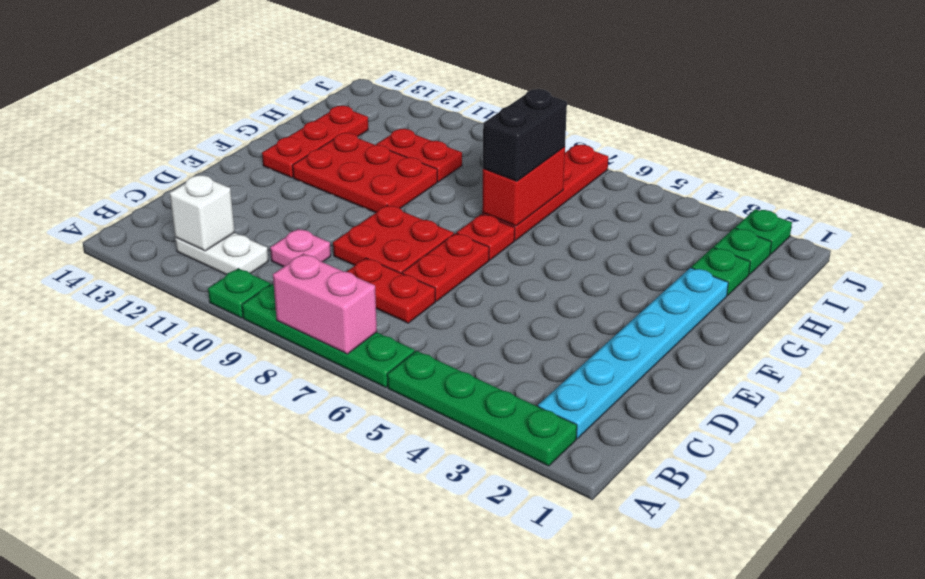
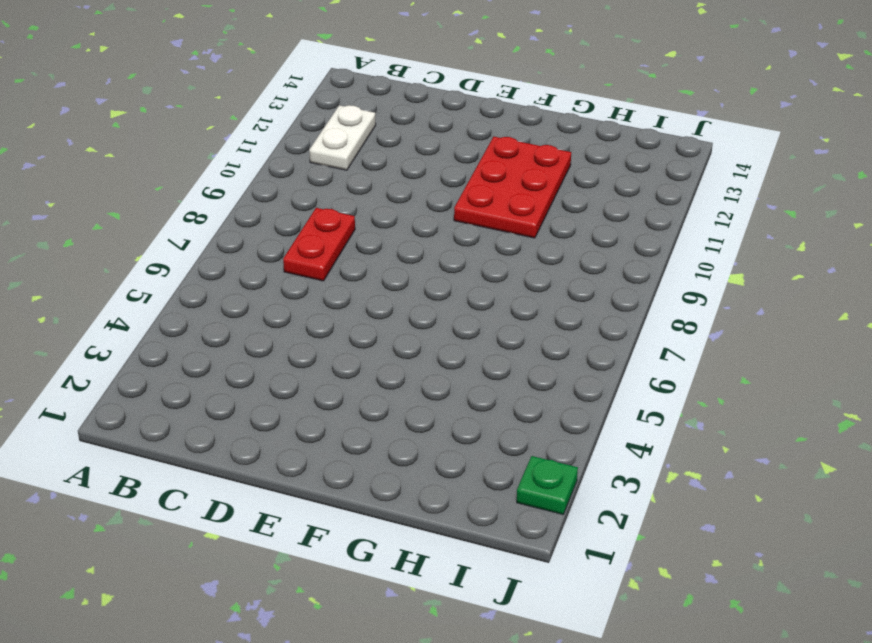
none -> green plate A2:A5 level 1
none -> green plate A6:A9 level 1
none -> green plate A10 level 1

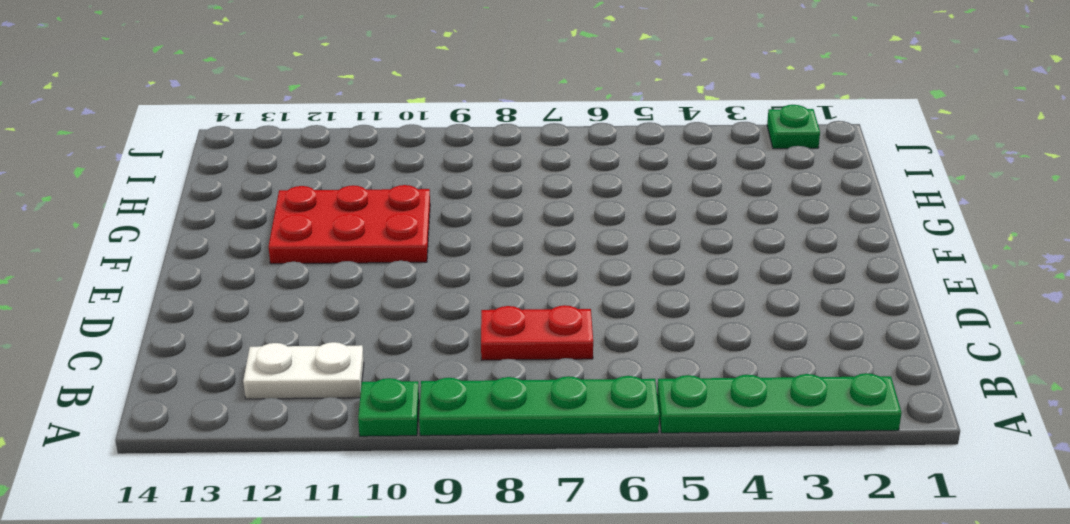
none -> cyan plate B2:G2 level 1
none -> pink plate C10 level 1
none -> red plate D7:E7 level 1

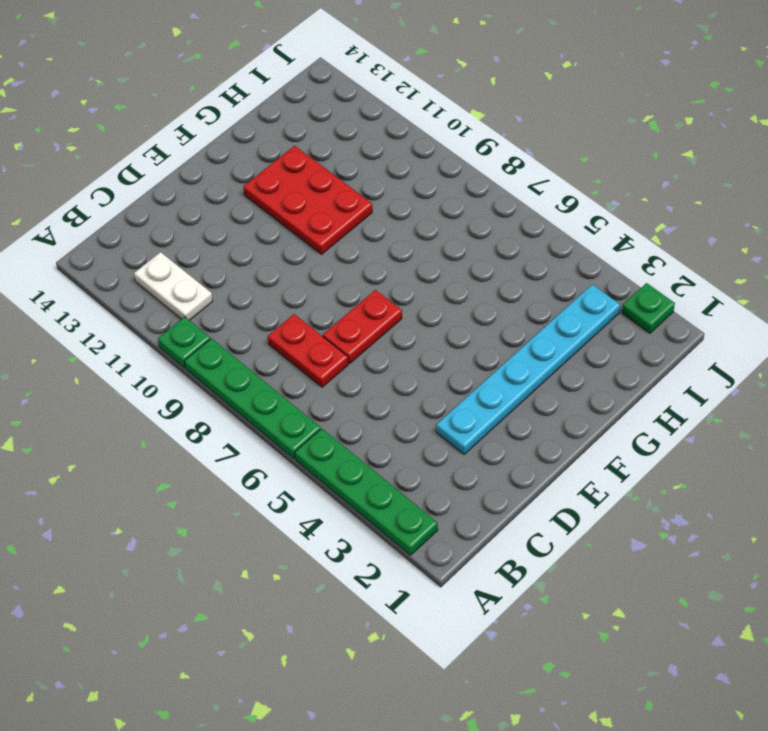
cyan plate D3:I3 level 1 -> cyan plate B2:G2 level 1
none -> pink plate C10 level 1
none -> red plate D8:E9 level 1
none -> red plate F7 level 1

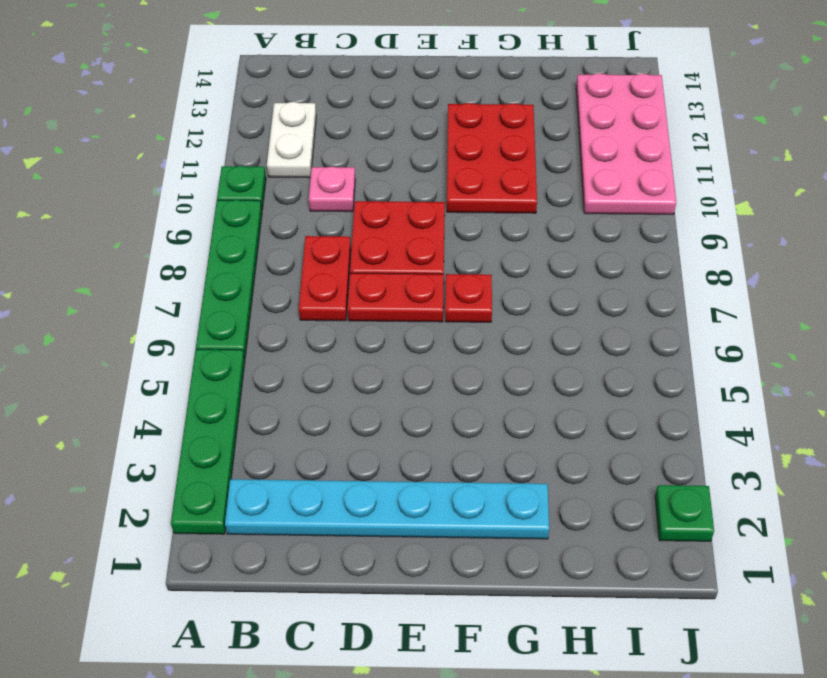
pink plate I10:J13 level 1 -> none
none -> red plate F13:H13 level 1
none -> red plate G7:J7 level 1
none -> green plate H2 level 1

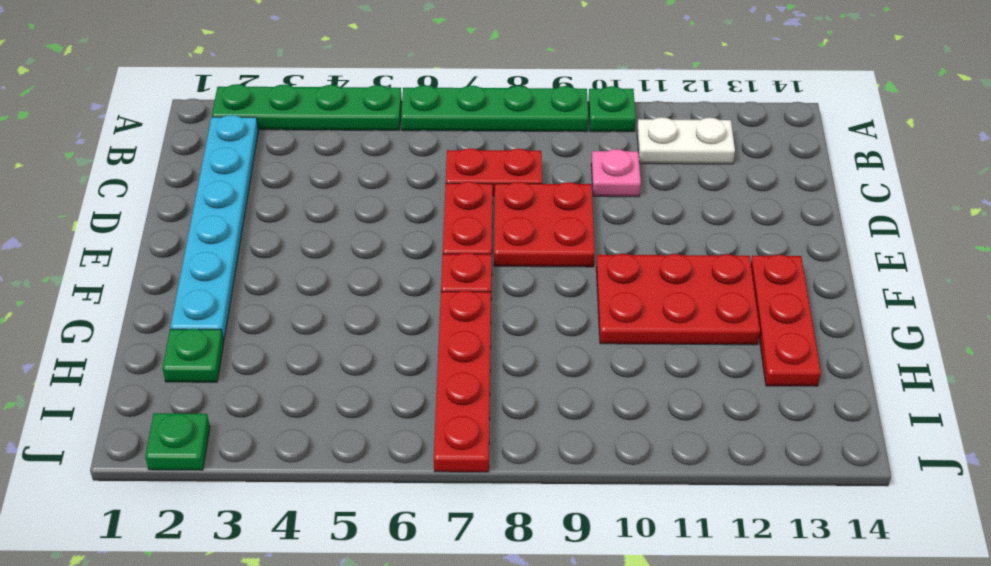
none -> red plate H10:H11 level 1
none -> green plate I2 level 1
none -> pink brick A7:A8 level 2

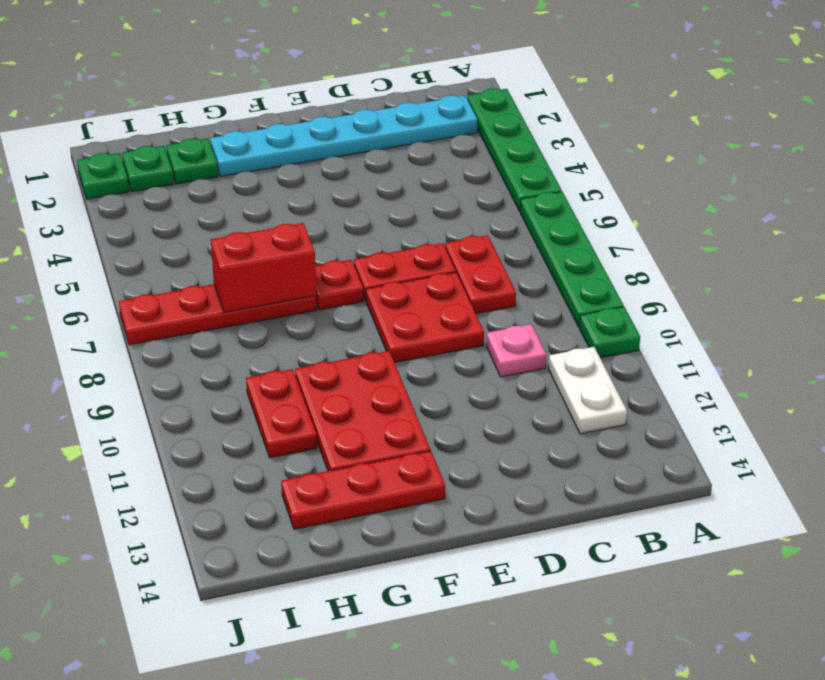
none -> pink brick A7:A8 level 2
none -> white brick B12 level 2
none -> black brick G7:H7 level 3

